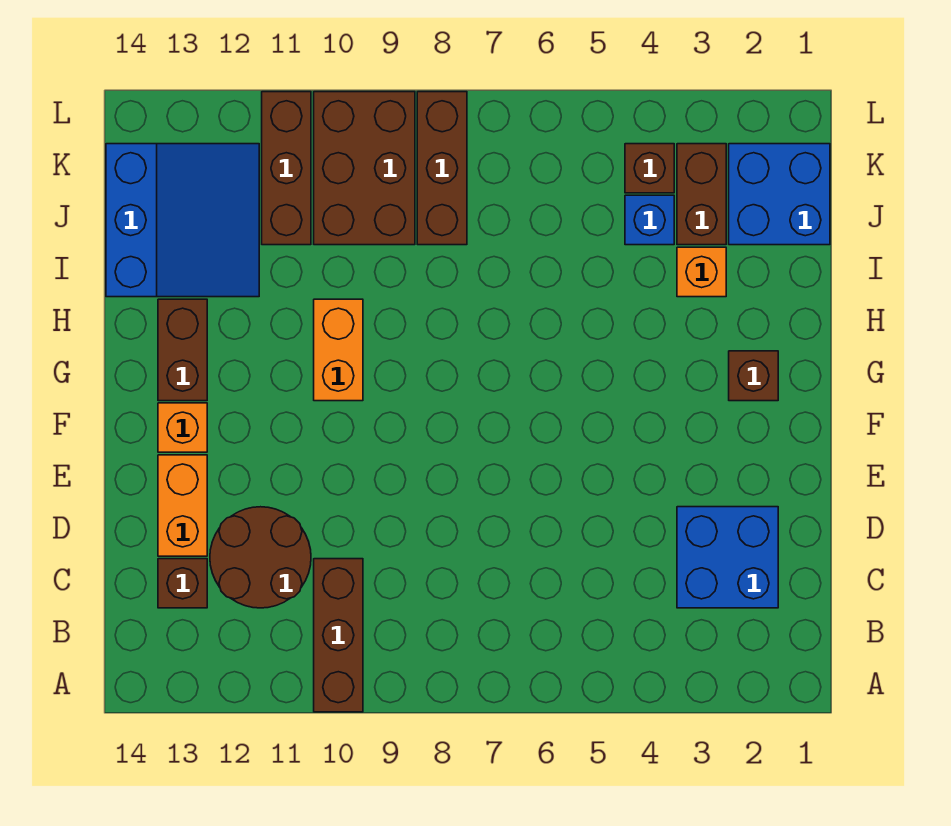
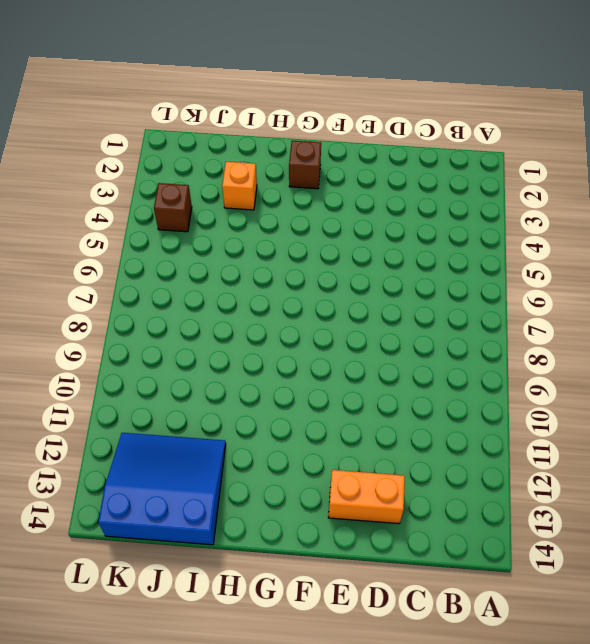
none -> brown brick A10:C10 level 1
none -> blue brick C2:D3 level 1
none -> brown round brick C11:D12 level 1

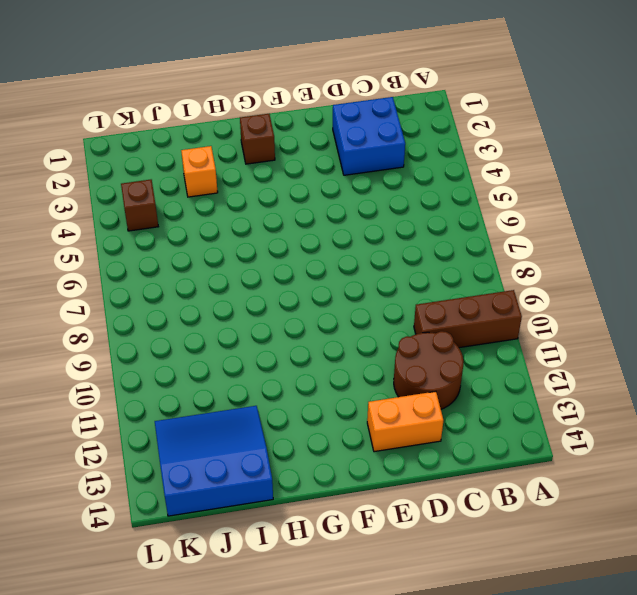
none -> brown brick C13 level 1
none -> orange brick F13 level 1
none -> orange brick G10:H10 level 1

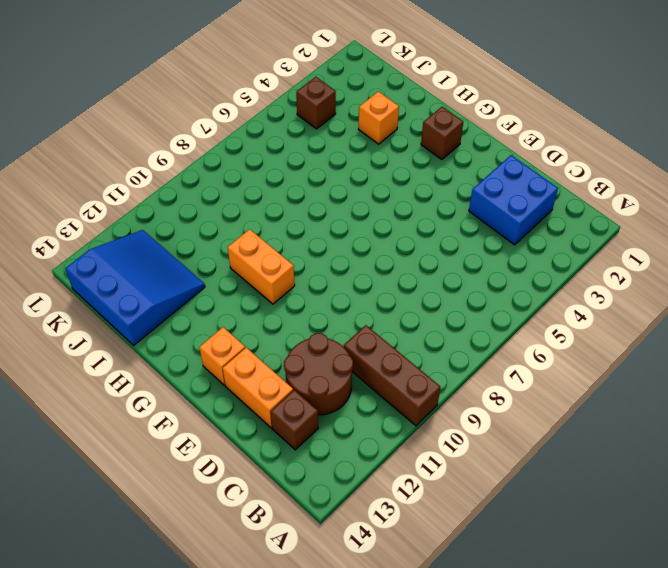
none -> brown brick G13:H13 level 1
none -> blue brick J1:K2 level 1
none -> brown brick J3:K3 level 1

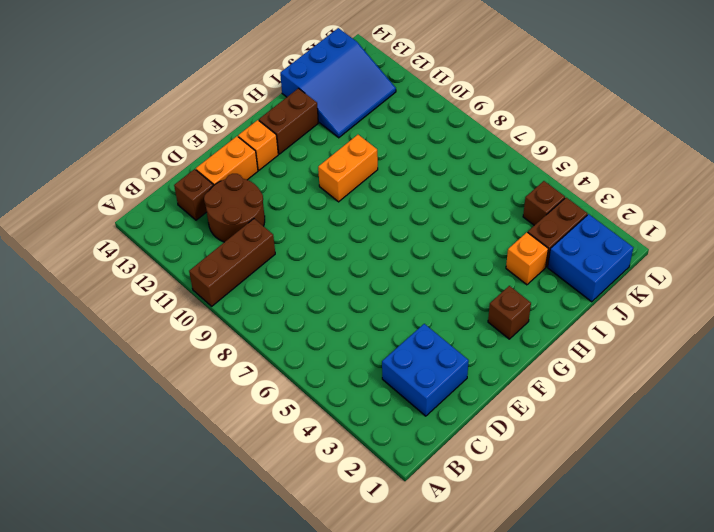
none -> blue brick J4 level 1
none -> brown brick J8:L8 level 1
none -> brown brick J9:L10 level 1

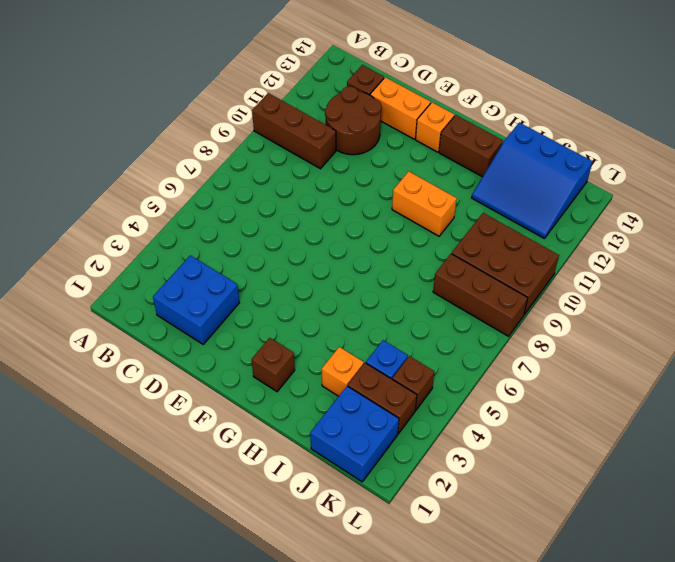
none -> brown brick J11:L11 level 1

